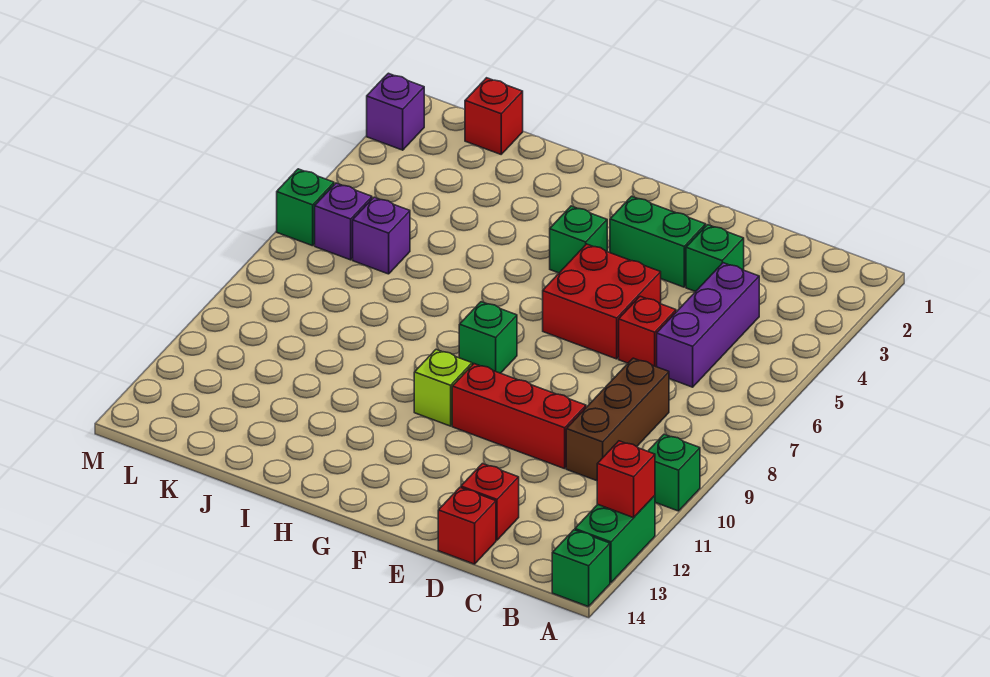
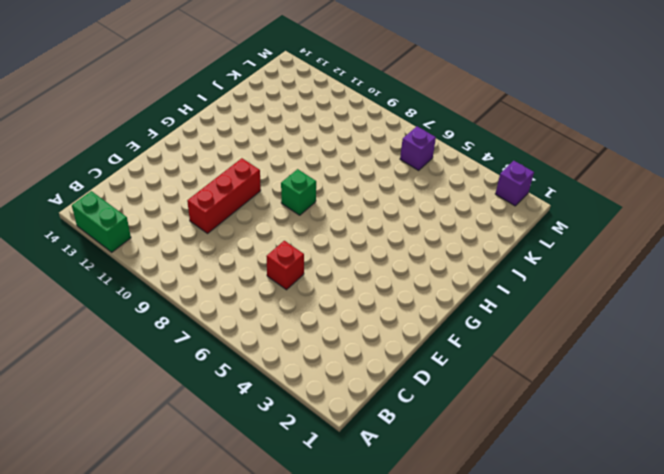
none -> green brick A10 level 1
none -> green brick A14 level 1
none -> purple brick C4:C6 level 1

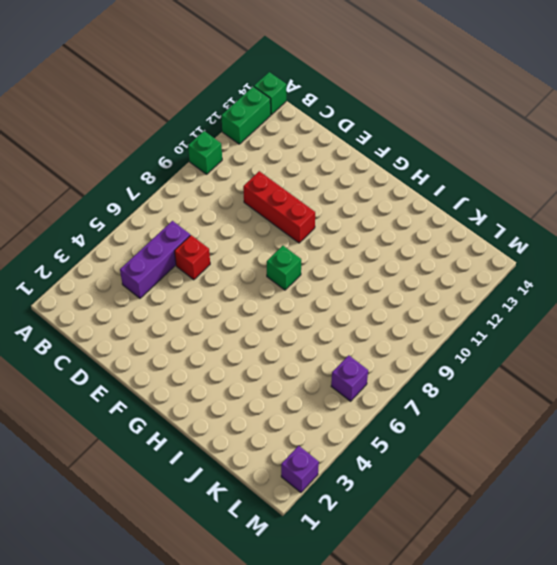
none -> brown brick C8:C10 level 1
none -> green brick D3 level 1
none -> red brick D13 level 1

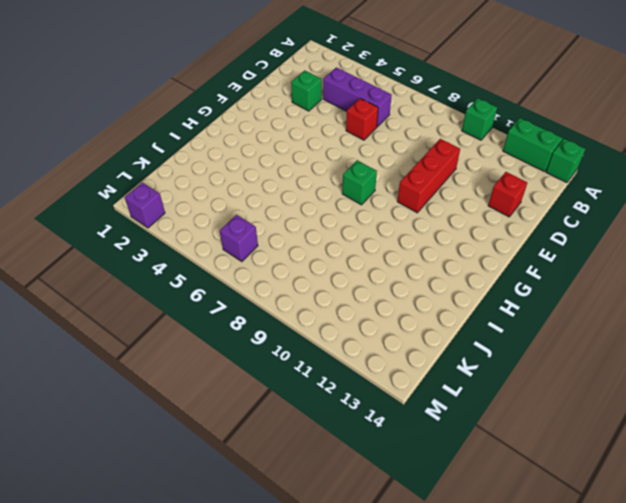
none -> brown brick C8:C10 level 1
none -> red brick D14 level 1
none -> green brick E3:F3 level 1

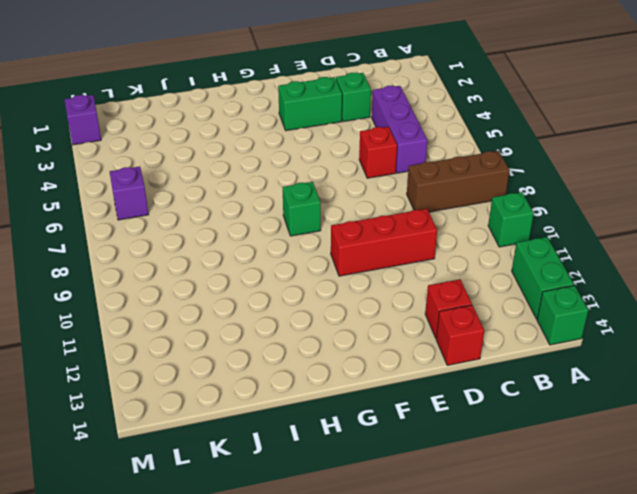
brown brick A8:C8 level 1 -> brown brick C8:C10 level 1
none -> red brick E5:F6 level 1
none -> green brick G4 level 1
none -> lime brick G10 level 1

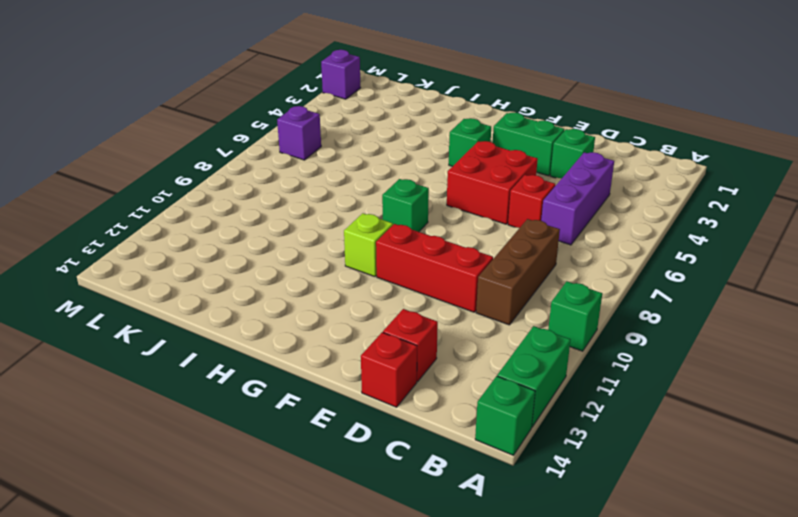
none -> red brick K1 level 1
none -> purple brick K6 level 1
none -> green brick M6 level 1

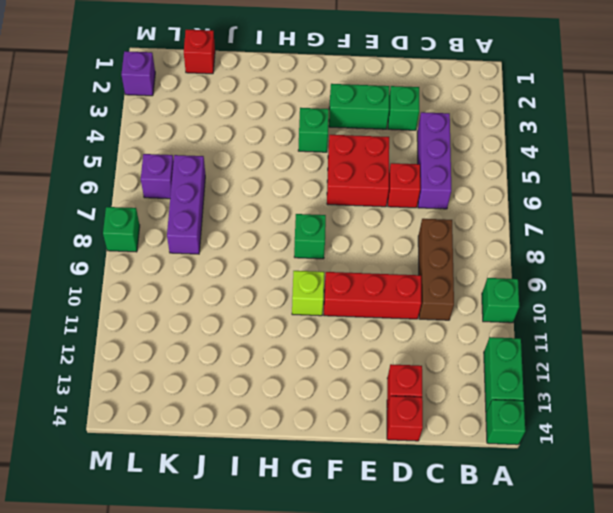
purple brick K6:K8 level 1 -> purple brick K6 level 1
green brick M8 level 1 -> green brick M6 level 1
none -> red brick A12 level 2

